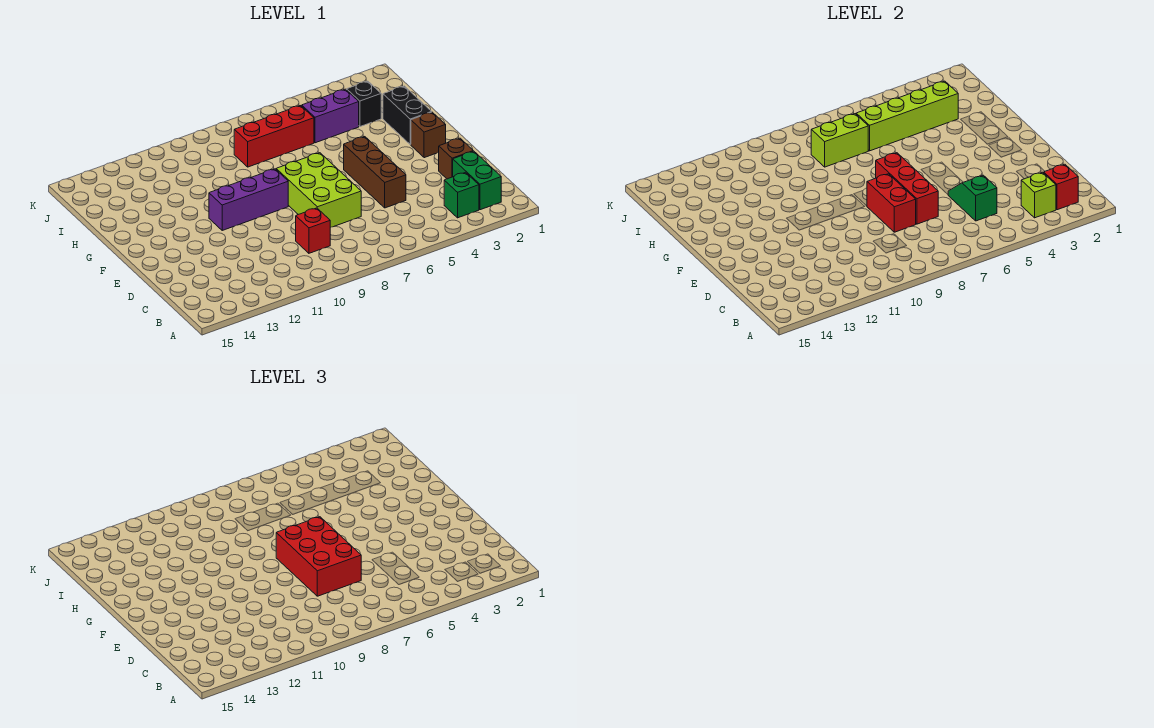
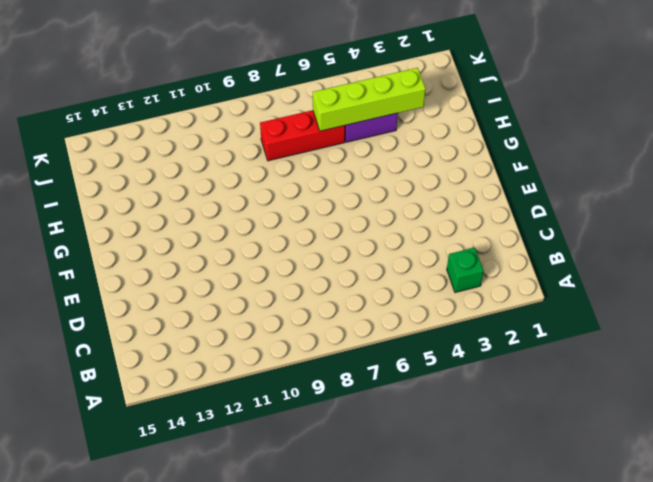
none -> green brick B2:C2 level 1
none -> red brick C9 level 1
none -> brown brick D2 level 1

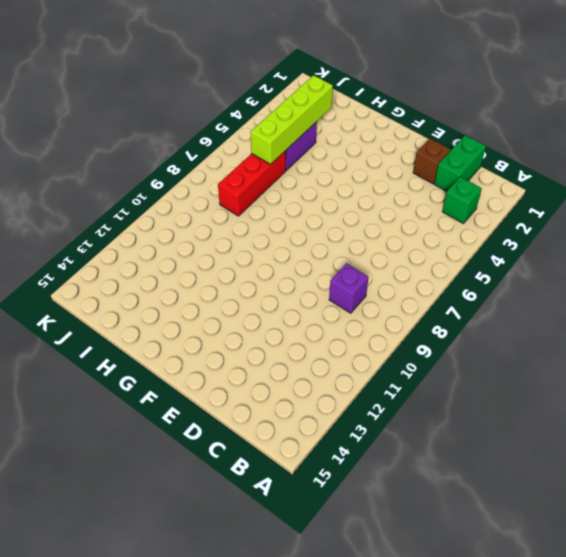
green brick C1:C2 level 1 -> green brick B2:C2 level 1
purple brick C9 level 1 -> red brick C9 level 1
none -> brown brick D5:F5 level 1
none -> lime brick D7:F8 level 1
none -> brown brick F2 level 1

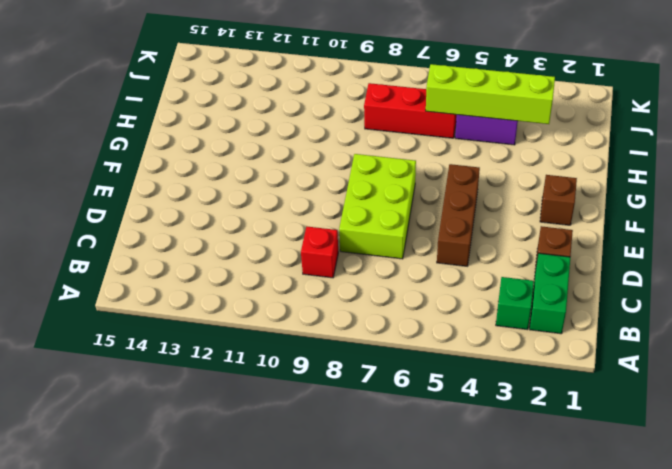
none -> purple brick F9:F11 level 1
none -> black brick G2:H2 level 1
none -> black brick I3 level 1

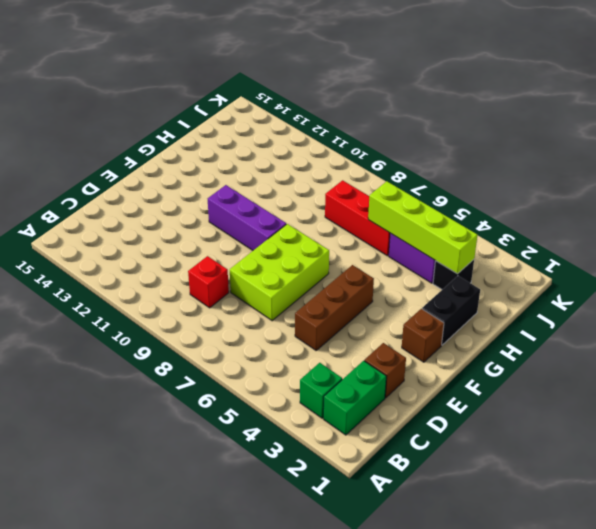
none -> red brick B2 level 2
none -> lime brick B3 level 2
none -> green slope C5:D5 level 2 top C

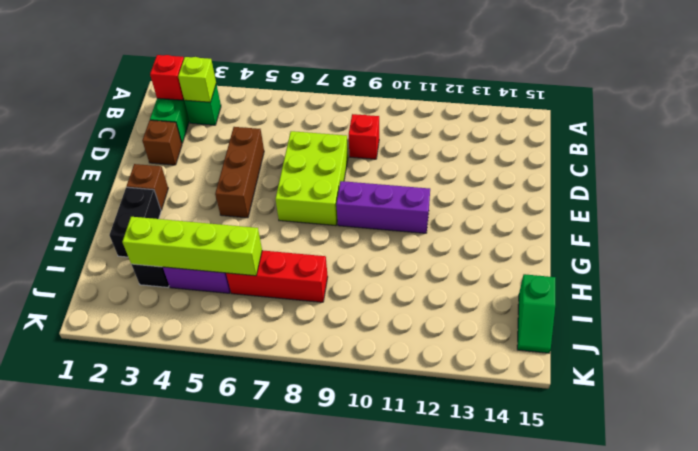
green slope I15:J15 level 1 top I -> green slope C5:D5 level 2 top C
none -> red brick D7:F7 level 2
none -> red brick D8:E8 level 2
none -> lime brick I7:I8 level 2

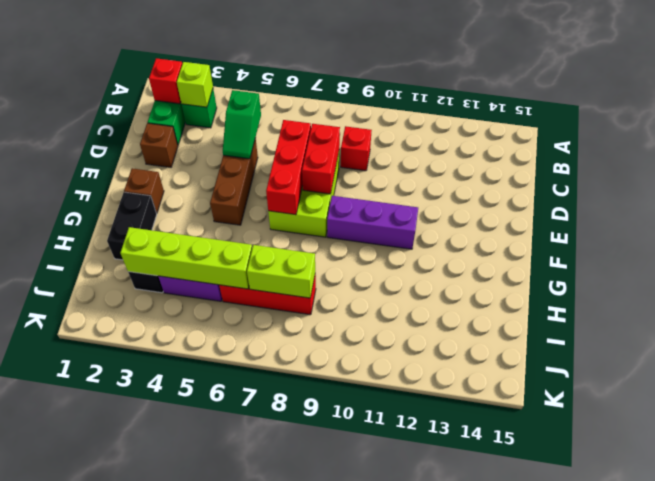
none -> red brick D7:F8 level 3

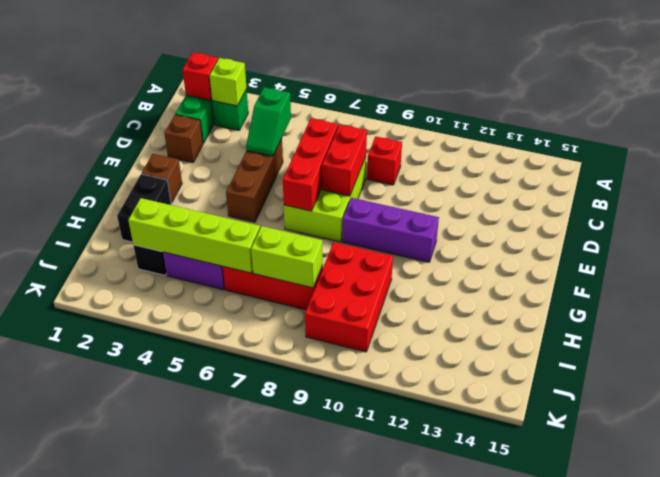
red brick H9:J10 level 1 -> red brick D7:F8 level 3

